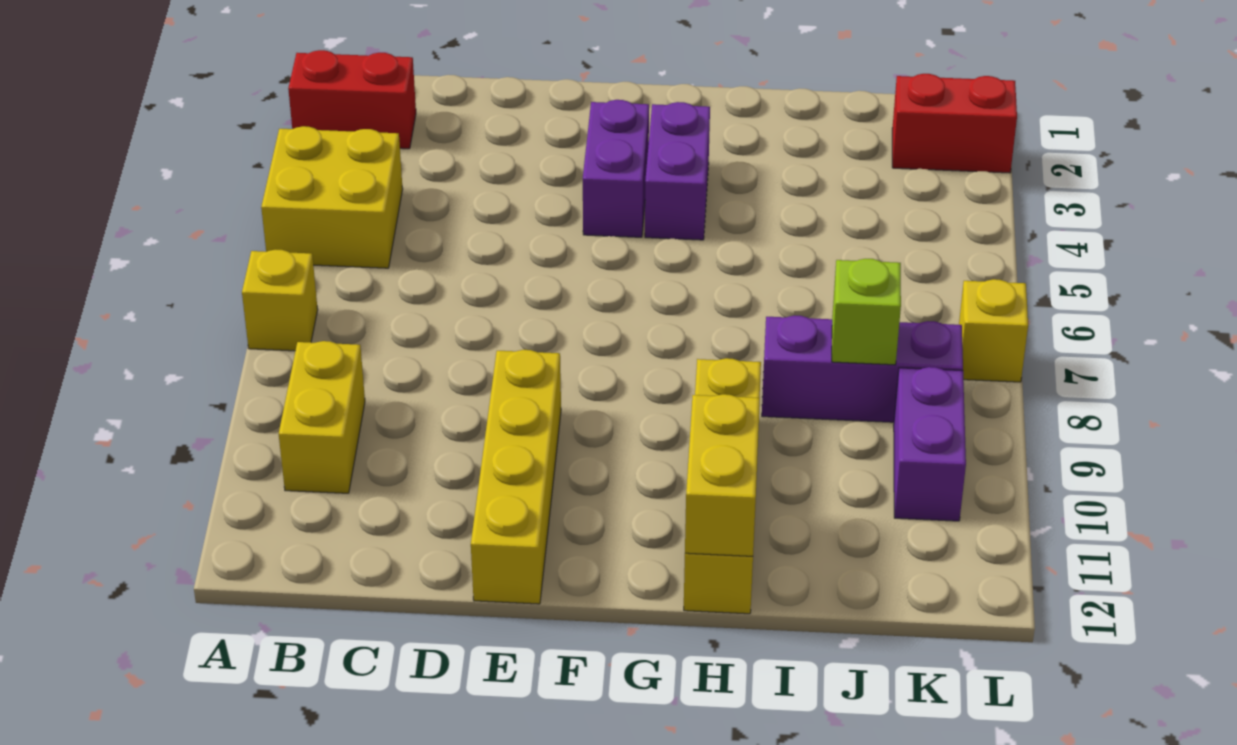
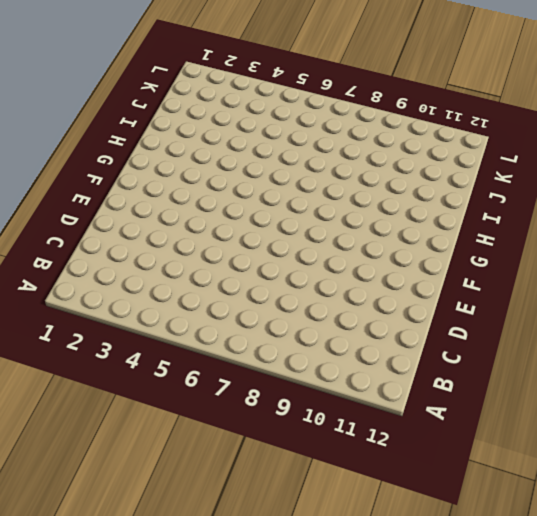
none -> red brick A2:B2 level 1
none -> yellow brick A4:B5 level 1
none -> yellow brick A7 level 1

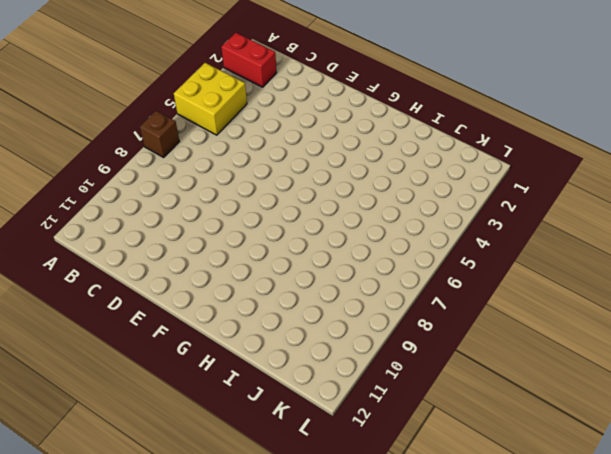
brown brick A7 level 1 -> yellow brick A7 level 1
none -> yellow brick B9:B10 level 1
none -> yellow brick E9:E12 level 1
none -> purple brick F3:F4 level 1

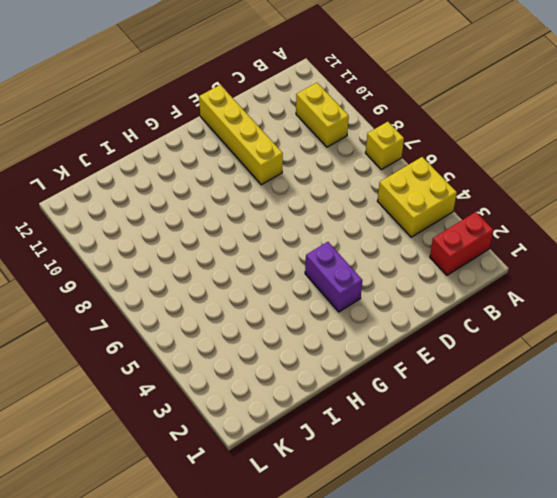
none -> purple brick G3:G4 level 1
none -> yellow brick H9:H12 level 1
none -> purple brick I8:K8 level 1

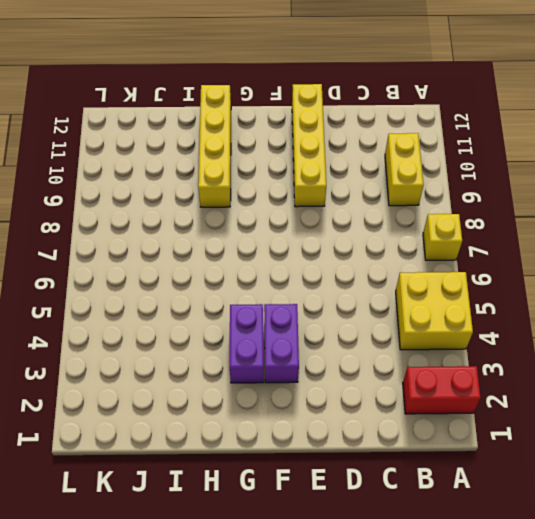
none -> purple brick I8:K8 level 1
none -> red brick K2:L2 level 1
none -> purple brick K9:K10 level 1

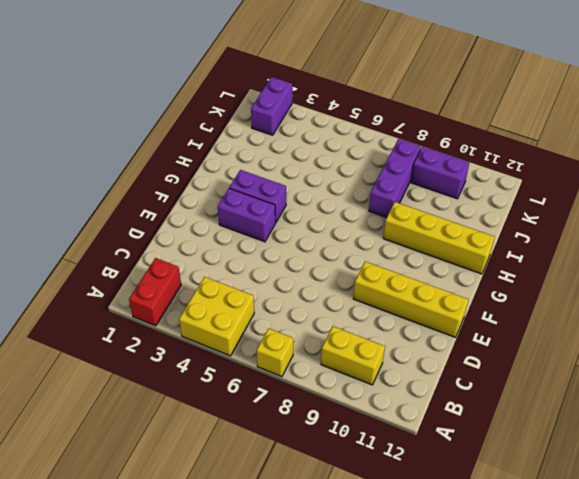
purple brick K2:L2 level 1 -> red brick K2:L2 level 1
none -> yellow brick L7 level 1
none -> yellow brick H11:H12 level 2
none -> lime brick J8 level 2

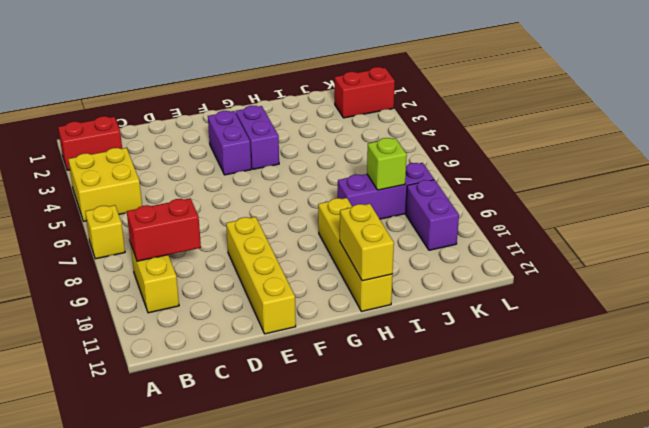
red brick B9:C9 level 2 -> none
none -> yellow brick L7 level 1

